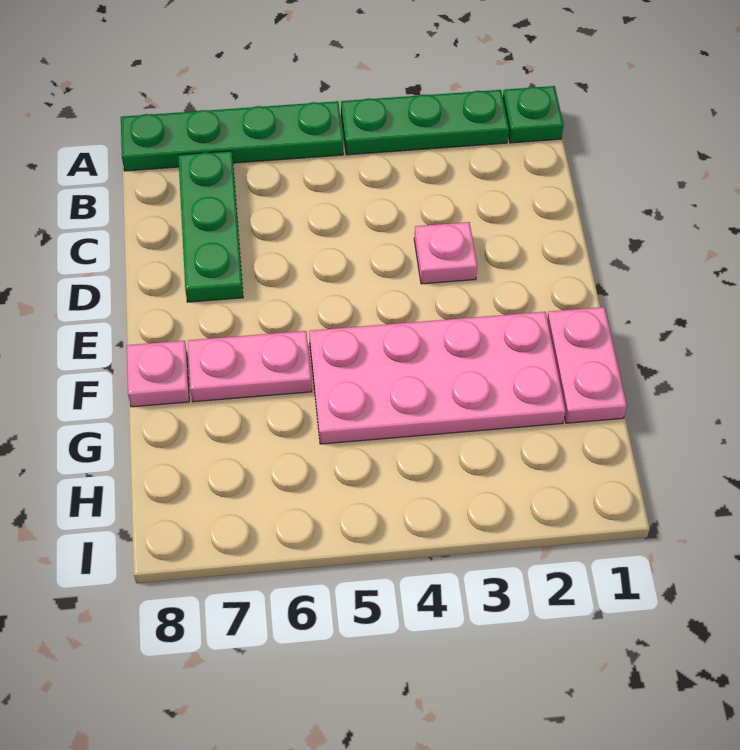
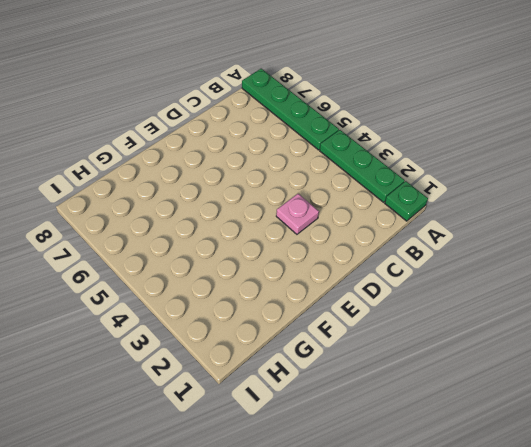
none -> green plate B7:D7 level 1
none -> pink plate F1:G1 level 1

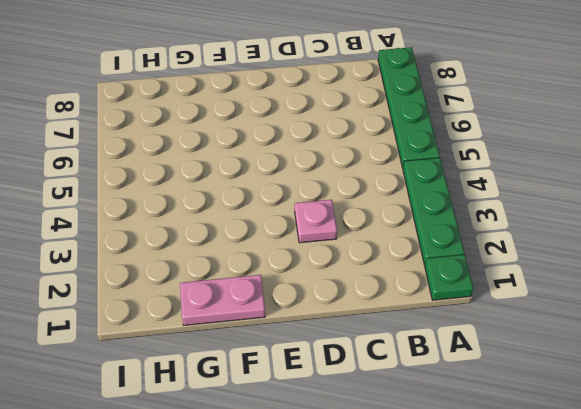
none -> green plate B7:D7 level 1
none -> pink plate F2:G5 level 1

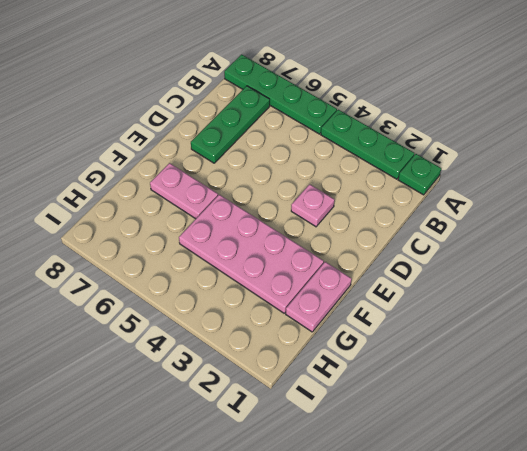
none -> pink plate F8 level 1

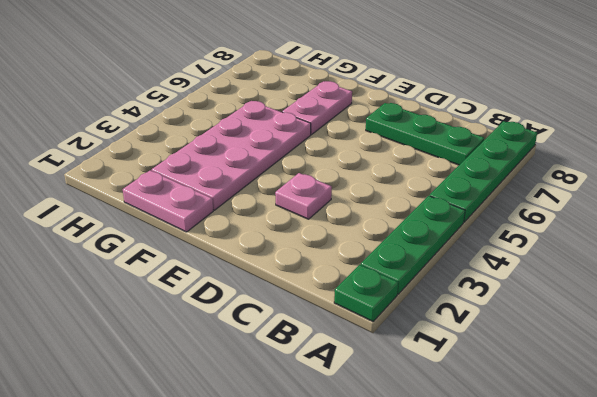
none -> pink plate F8 level 1

